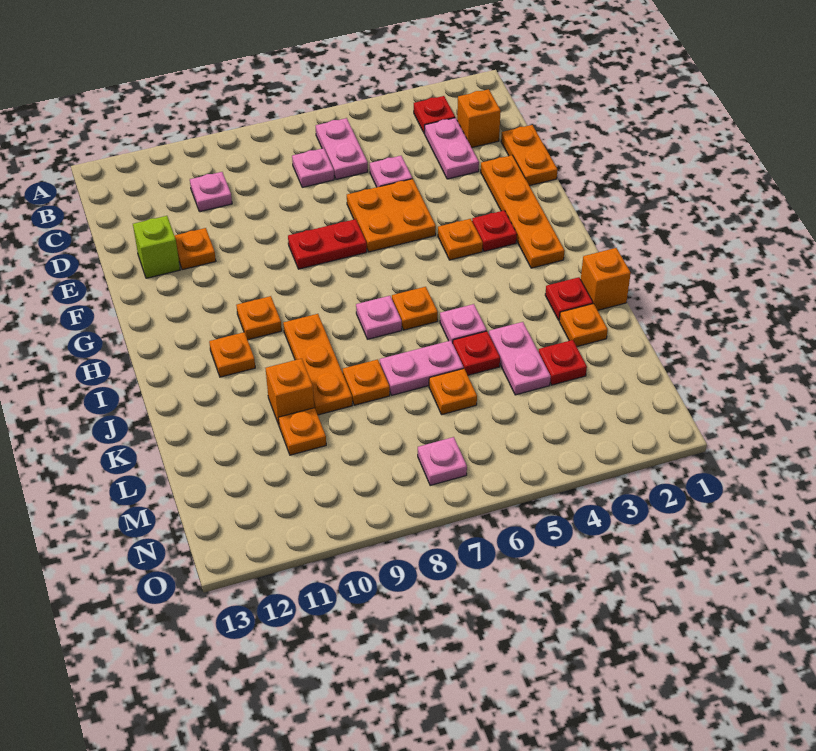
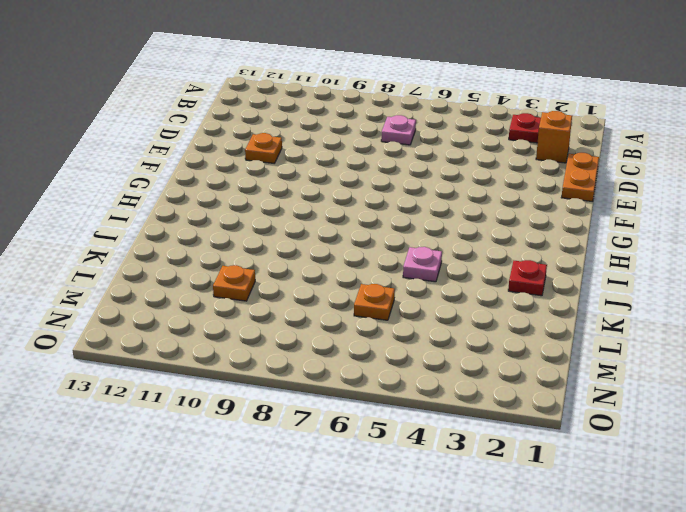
none -> pink plate B6:C6 level 1
none -> pink plate C3:D3 level 1
none -> pink plate C10 level 1
none -> pink plate D5 level 1

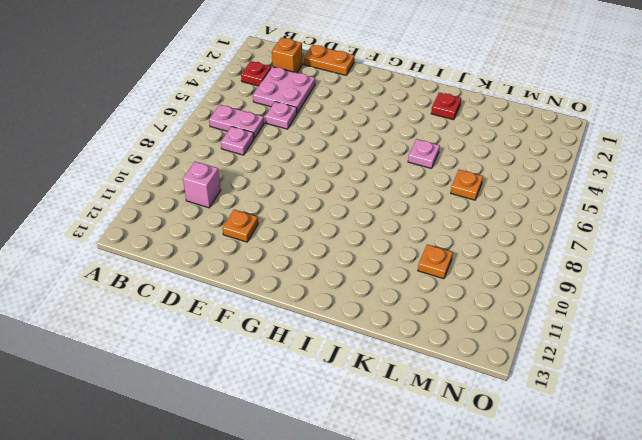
pink plate C3:D4 level 1 -> pink plate C3:D3 level 1
pink brick C10 level 1 -> pink plate C10 level 1
none -> orange plate E2:H2 level 1
none -> orange plate E5:F6 level 1
none -> lime brick E12 level 1
none -> red plate F7:F8 level 1

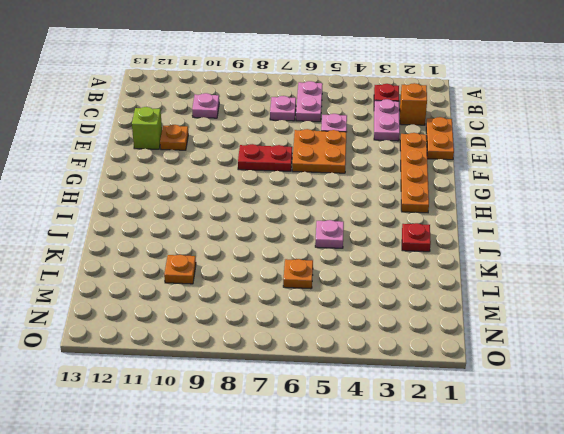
none -> red plate G3 level 1
none -> orange plate G4 level 1
none -> orange plate H10 level 1
none -> orange plate I6 level 1

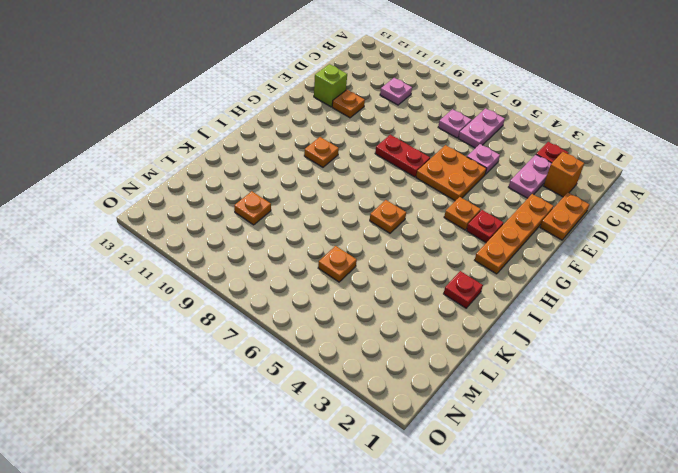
none -> pink plate I7 level 1
none -> orange plate I9:K9 level 1
none -> orange plate I11 level 1
none -> orange brick J1 level 1

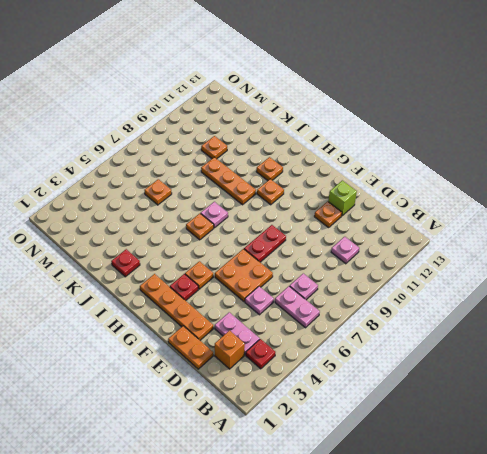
none -> orange brick J1 level 1
none -> pink plate J5 level 1
none -> orange plate K2 level 1
none -> pink plate K4:L4 level 1

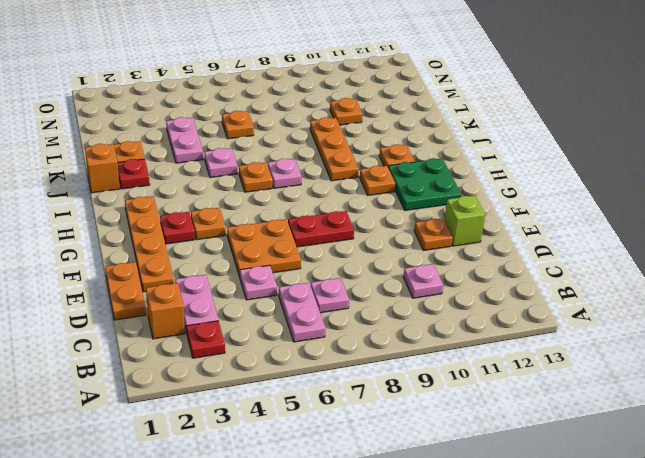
green plate G11:H12 level 1 -> none
none -> red plate K5 level 1
none -> pink plate K6:K7 level 1
none -> orange plate K8 level 1
none -> orange brick K10 level 1

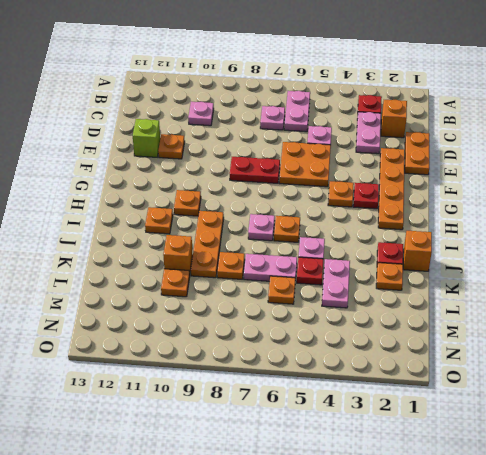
none -> red plate L3 level 1
none -> pink plate N7 level 1

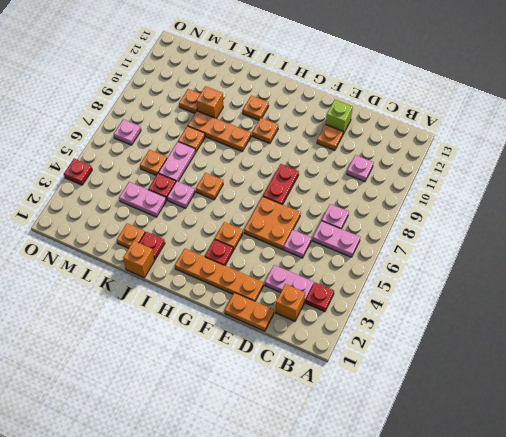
red plate O4 level 1 -> red plate L3 level 1
none -> pink plate I7 level 1

